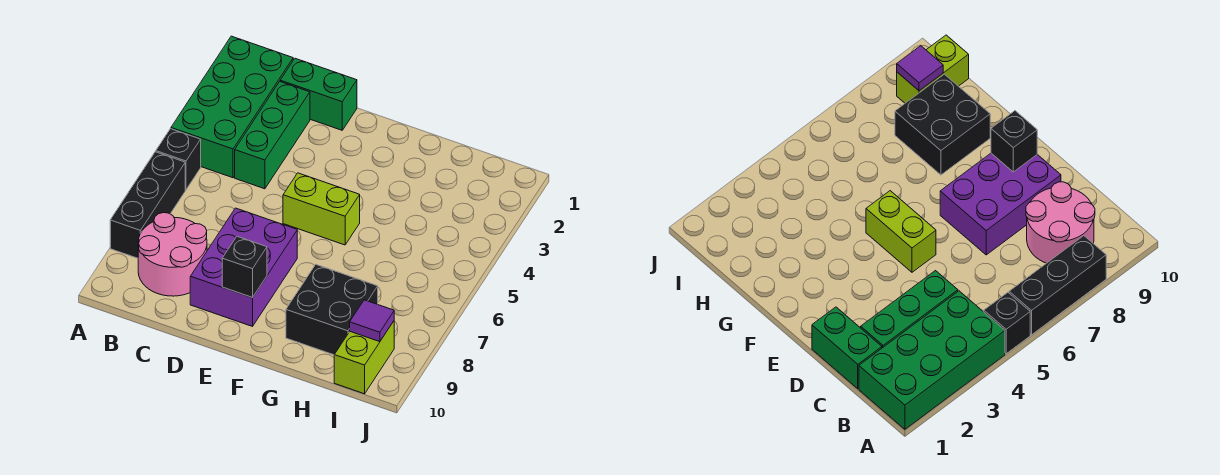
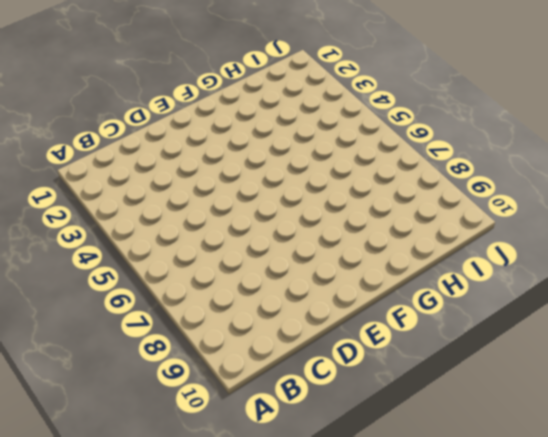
none -> green brick A1:B4 level 1
none -> black brick A5 level 1
none -> black brick A6:A8 level 1

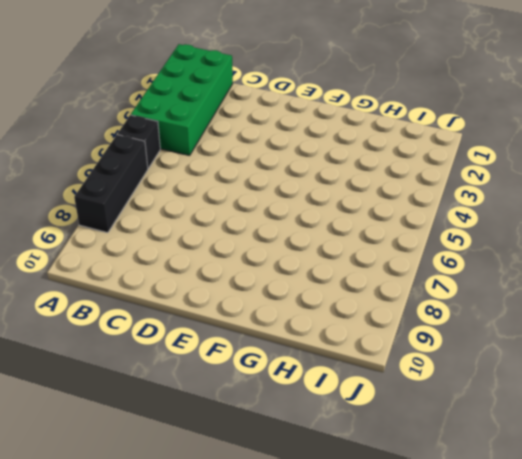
none -> pink round brick B8:C9 level 1
none -> green brick C1:D1 level 1
none -> green brick C2:C4 level 1

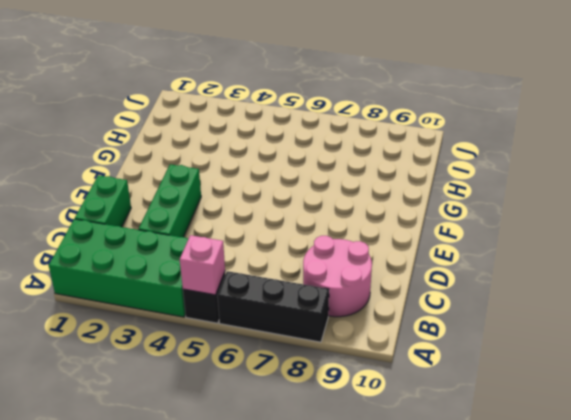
pink brick A5 level 2 -> none
green brick C3:E3 level 1 -> green brick C2:C4 level 1
none -> purple brick D7:E9 level 1
none -> lime brick E5:F5 level 1
none -> black brick G8:H9 level 1

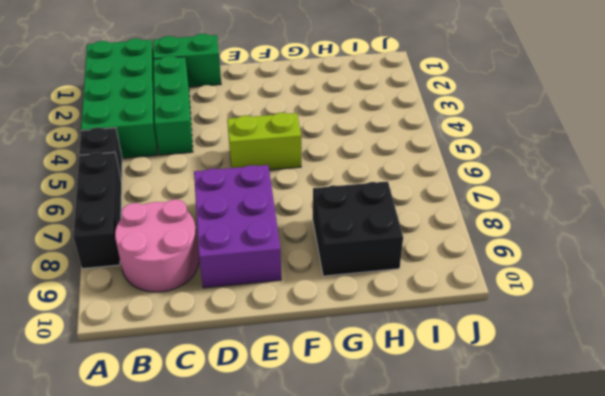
none -> lime brick I9:I10 level 1
none -> black brick E9 level 2
none -> purple tile I9 level 2

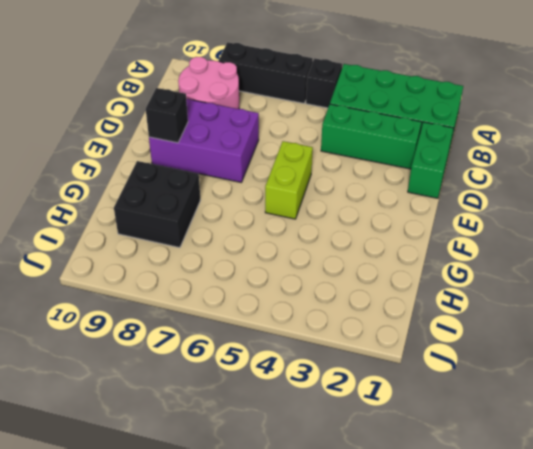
none -> lime brick I9:I10 level 1
none -> purple tile I9 level 2

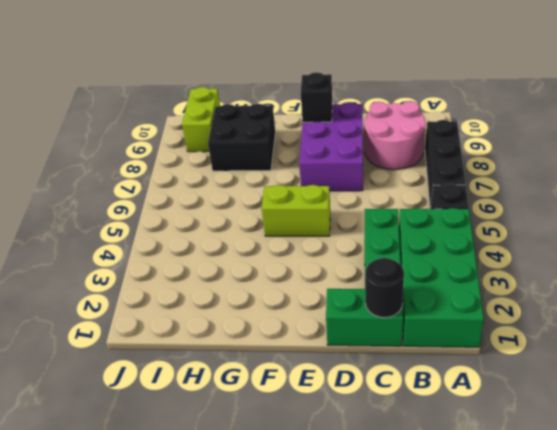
black round brick C1 level 2 -> none
none -> purple tile I9 level 2

